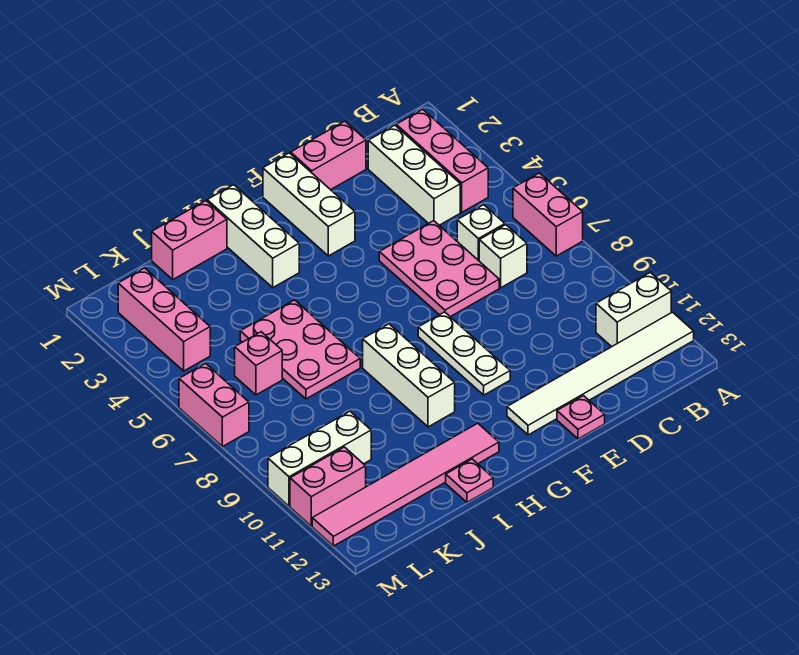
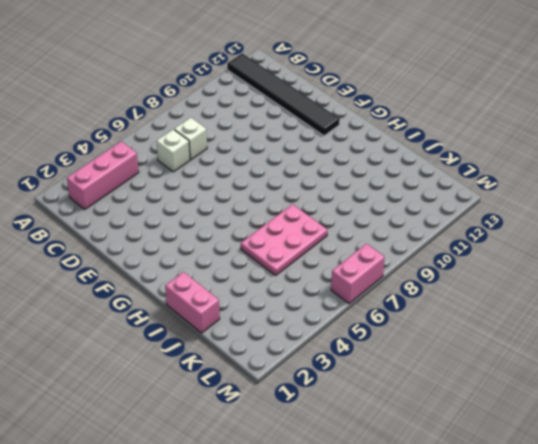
black tile A12:F12 level 1 -> white tile A12:F12 level 1
none -> pink brick A6:A7 level 1
none -> white brick A11:B11 level 1
none -> white brick C2:C4 level 1

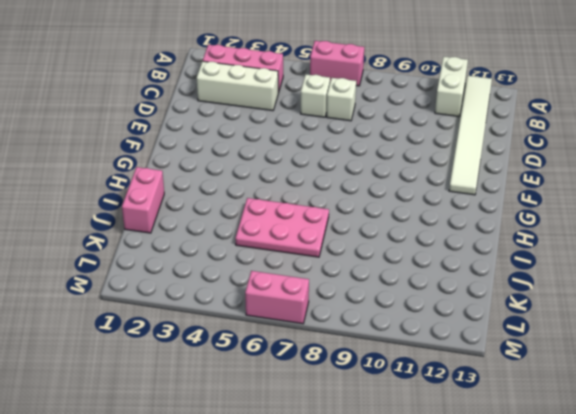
none -> pink brick D1:E1 level 1
none -> pink plate D5:E7 level 1
none -> pink plate E13 level 1

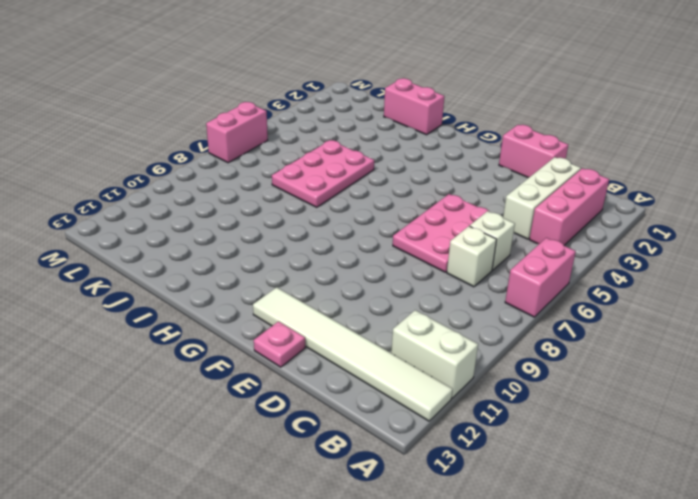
none -> white brick F1:F3 level 1
none -> white plate F8:F10 level 1
none -> white brick H1:H3 level 1

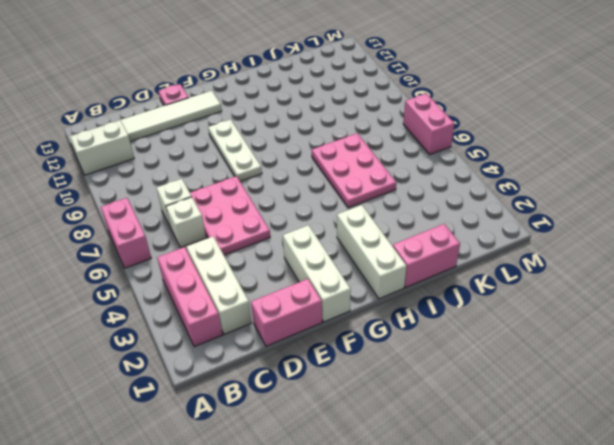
none -> white brick H8:H10 level 1
none -> pink tile H12:M12 level 1
none -> pink plate I13 level 1

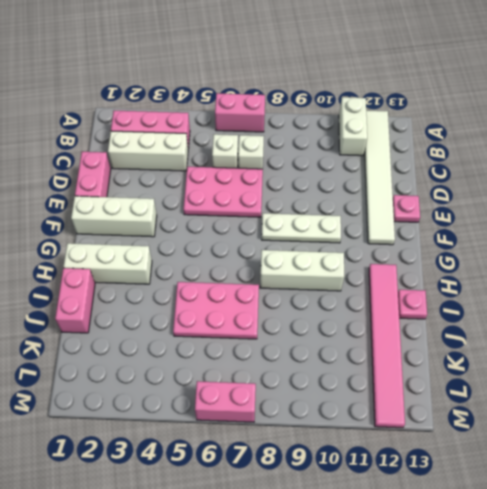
none -> pink brick K6 level 1
none -> white brick K10:M10 level 1
none -> pink brick L2:L4 level 1

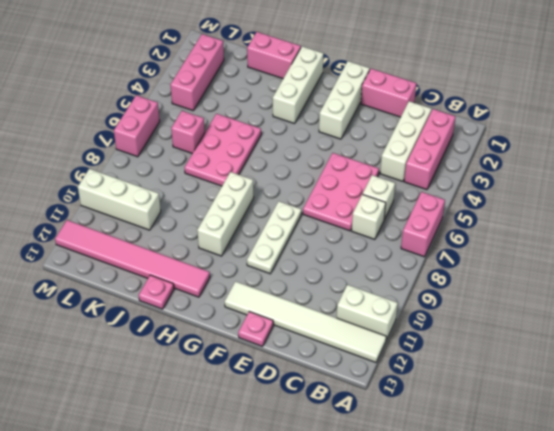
none -> pink brick L11:M11 level 1

